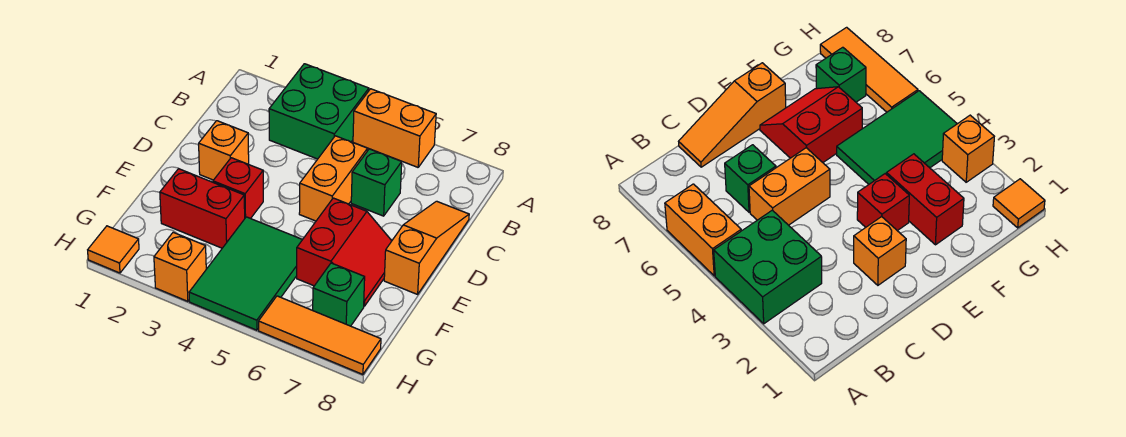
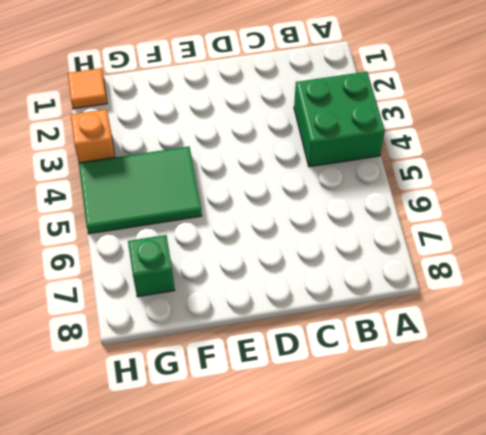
none -> orange brick A5:A6 level 1
none -> orange brick C5:D5 level 1
none -> green brick C6 level 1

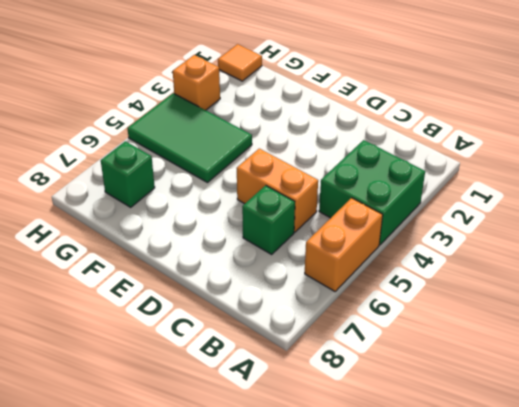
none -> orange slope C8:E8 level 1 top E
none -> orange brick D2 level 1
none -> red brick E3 level 1

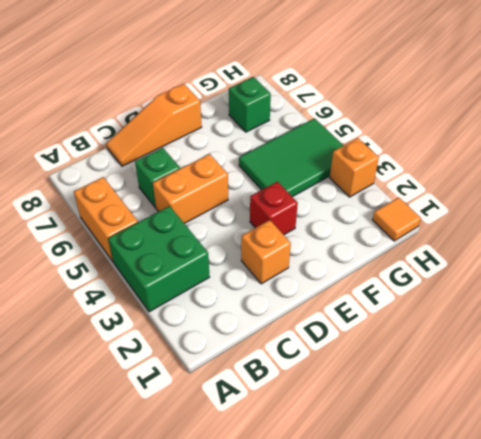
none -> red slope E6:F7 level 1 top 6
none -> red brick F2:F3 level 1
none -> orange tile H6:H8 level 1

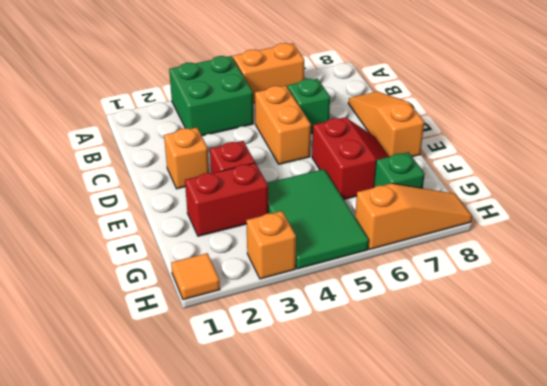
orange slope H6:H8 level 1 top 6 -> orange tile H6:H8 level 1

